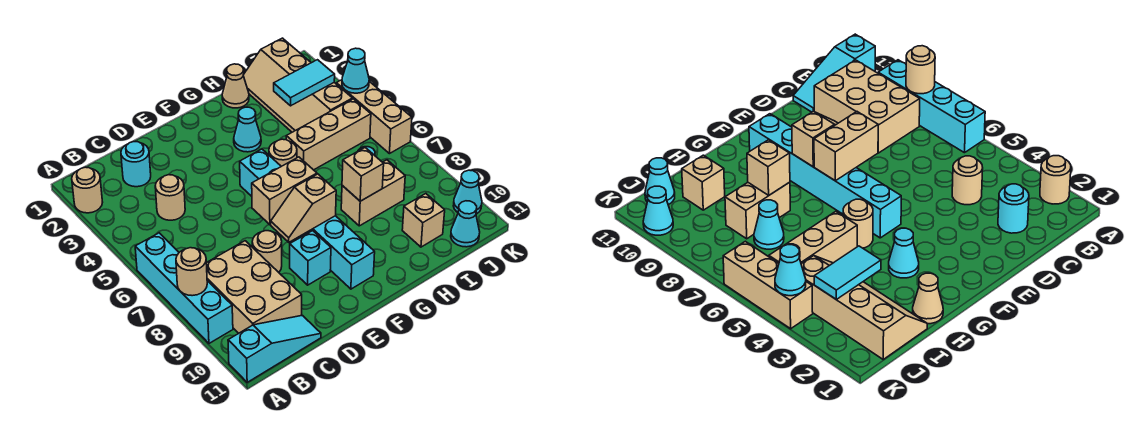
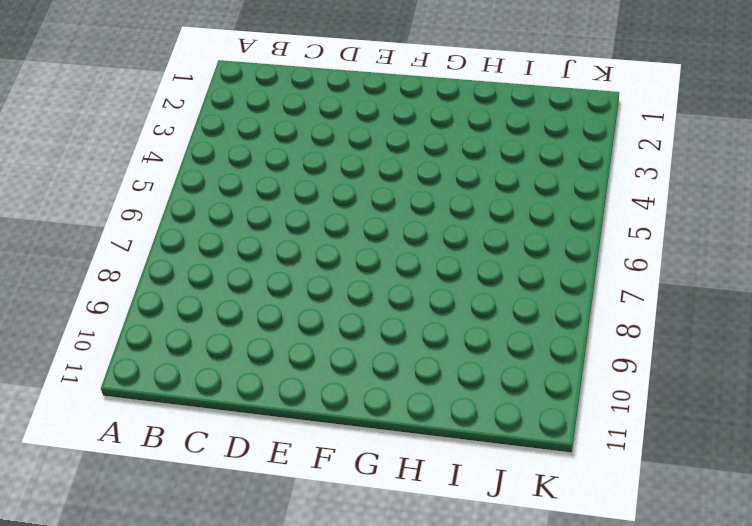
none -> tan round brick A2 level 1
none -> cyan brick A6:A9 level 1
none -> cyan slope A11:C11 level 1 top A

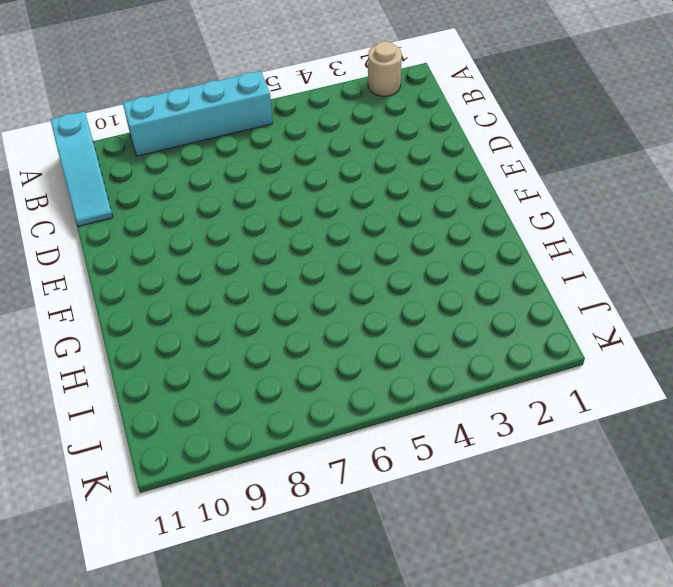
none -> tan brick B8:C10 level 1
none -> cyan round brick C2 level 1
none -> tan round brick C4 level 1

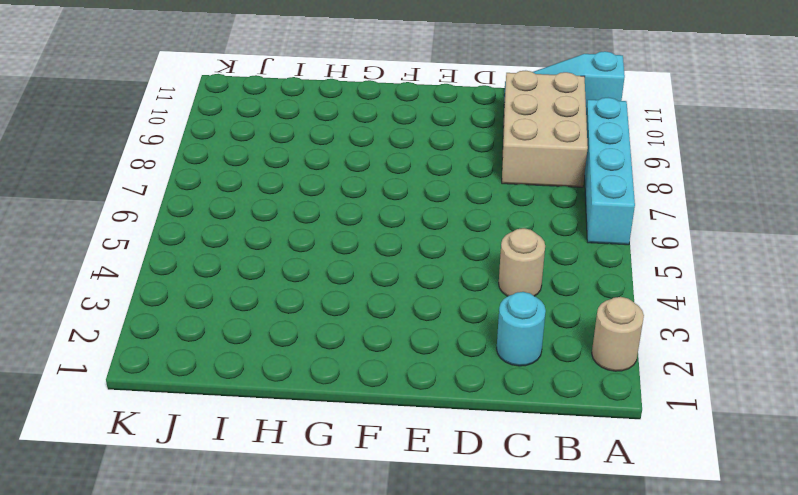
none -> tan round brick D8 level 1
none -> cyan brick E9 level 1
none -> cyan brick F5:F10 level 1

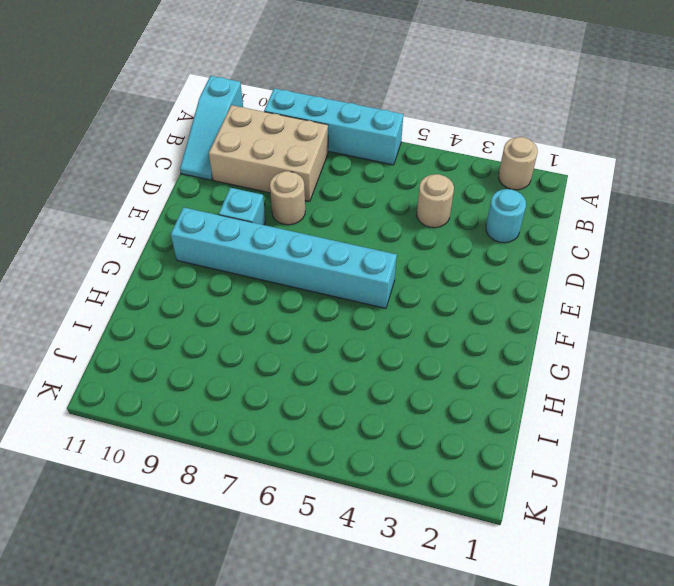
none -> cyan cone G3 level 1
none -> tan round brick G5 level 1
none -> tan cone H1 level 1

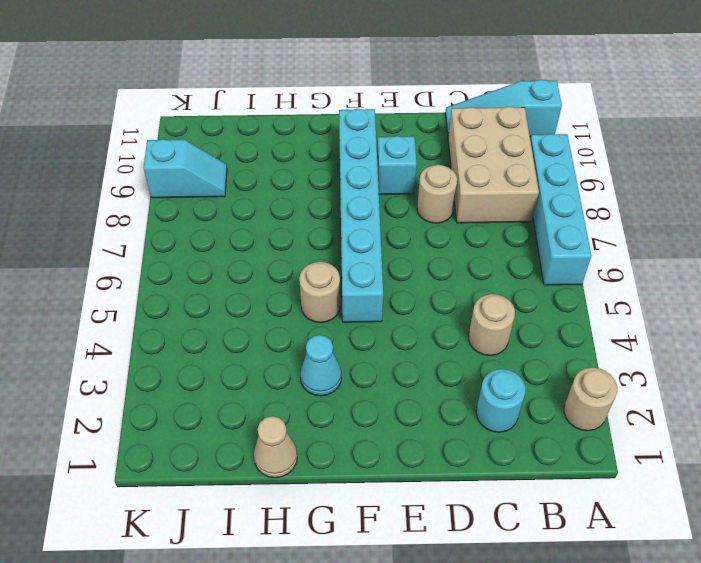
cyan slope J9:K9 level 1 top K -> none
none -> tan brick H5:J5 level 1
none -> tan brick H8:I8 level 1
none -> tan slope I1:J4 level 1 top J

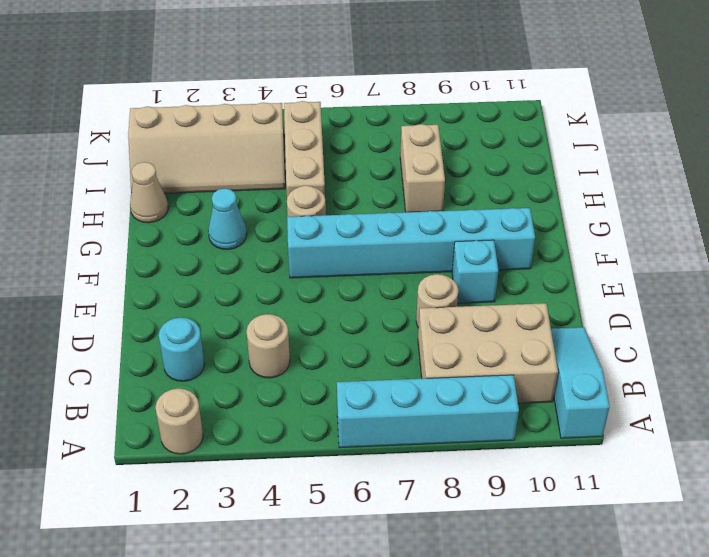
none -> cyan cone I7 level 1
none -> tan brick I10 level 1
none -> cyan cone J11 level 1

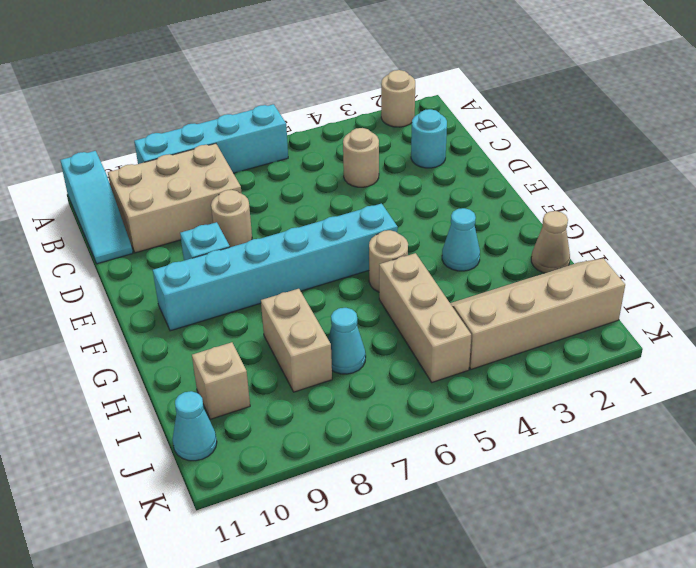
none -> tan brick K4:K6 level 1
none -> cyan cone K10 level 1
none -> tan round brick A8 level 2

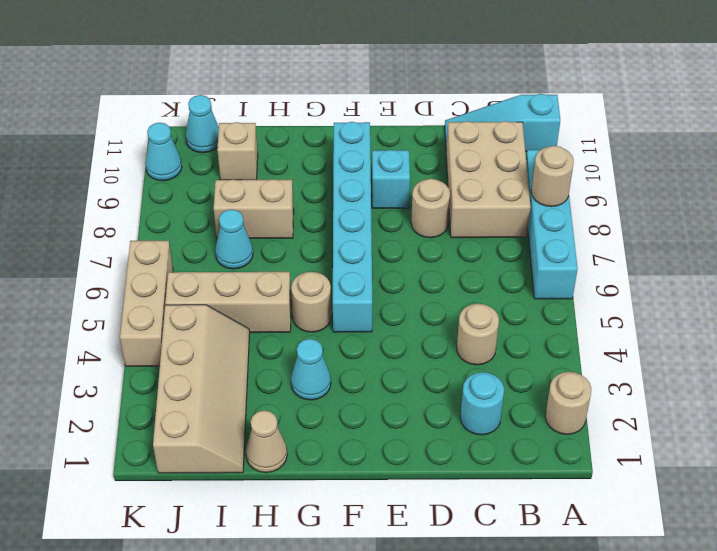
none -> tan brick E7:F7 level 2
none -> tan slope E8:F8 level 2 top F
none -> tan brick H8 level 2

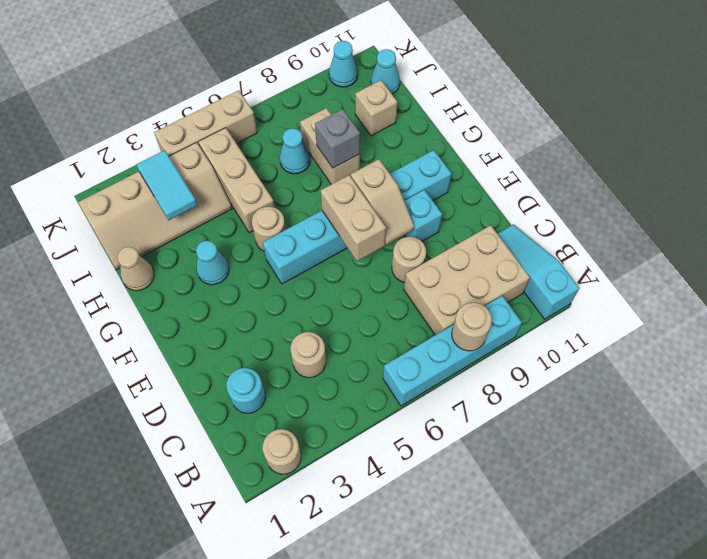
grey brick H8 level 2 -> tan brick H8 level 2
none -> cyan cone K4 level 2

